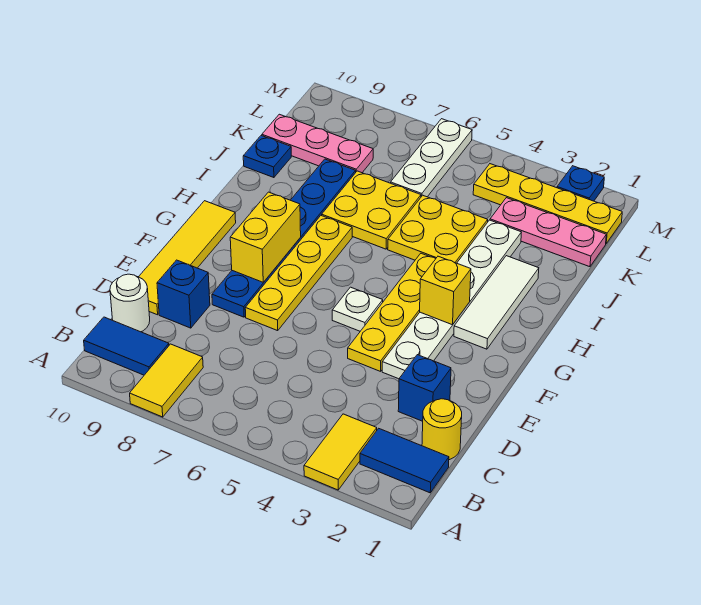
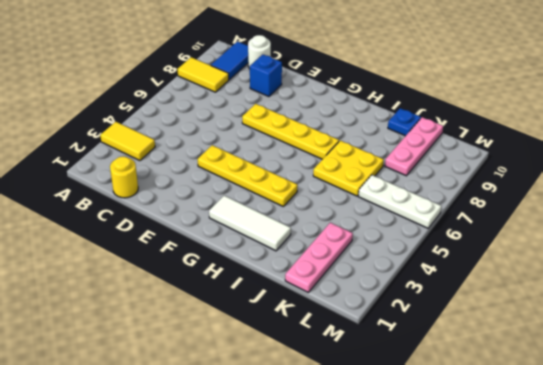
none -> blue tile B1:B2 level 1
none -> blue brick D2 level 1
none -> yellow tile D10:G10 level 1

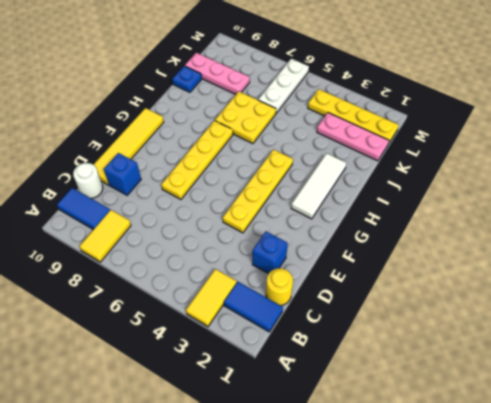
none -> white plate E3:J3 level 1
none -> blue plate E8:J8 level 1
none -> white plate F5 level 1

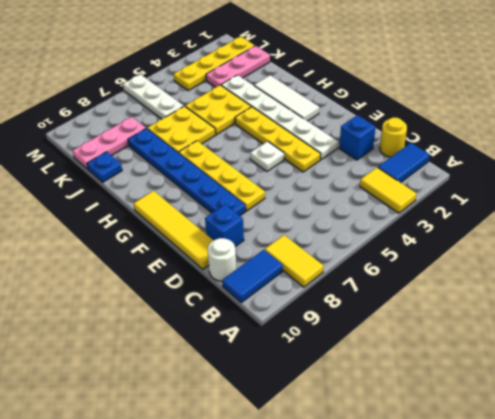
none -> blue plate M2 level 1
none -> yellow brick F8:G8 level 2
none -> yellow brick G3 level 2

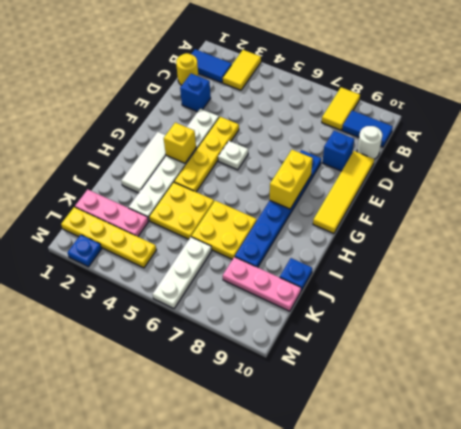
none -> yellow plate E7:H7 level 1

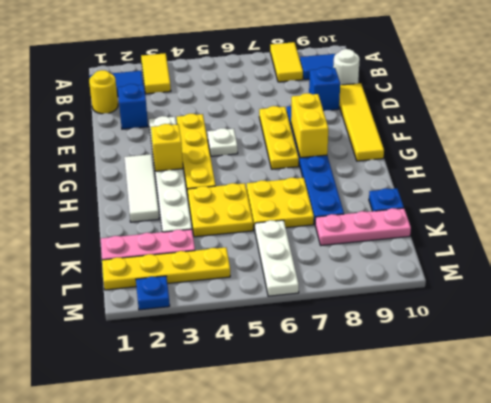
yellow plate E7:G7 level 1 -> yellow plate E7:H7 level 1

